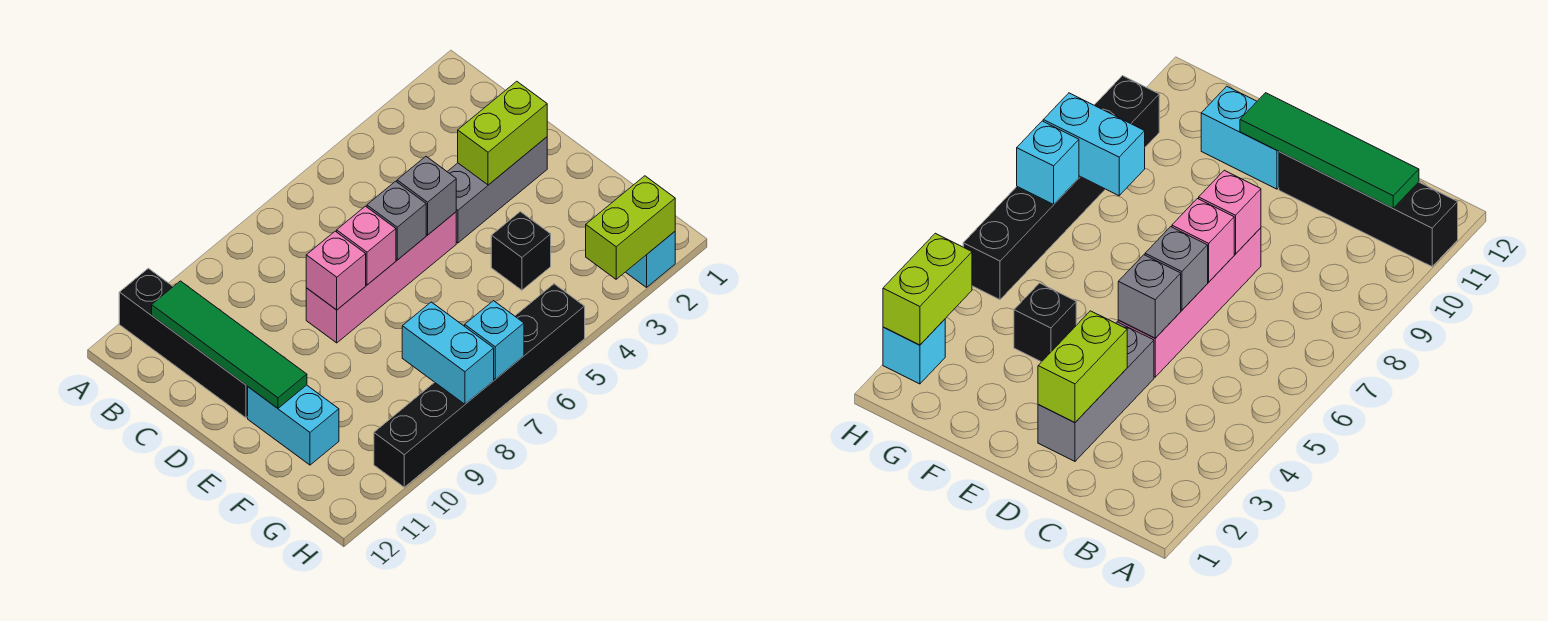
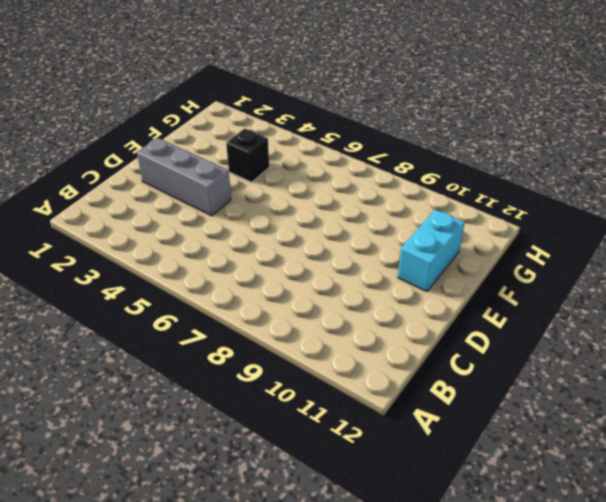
none -> black brick A11:D11 level 1
none -> pink brick D5:D8 level 1
none -> cyan brick H2 level 1

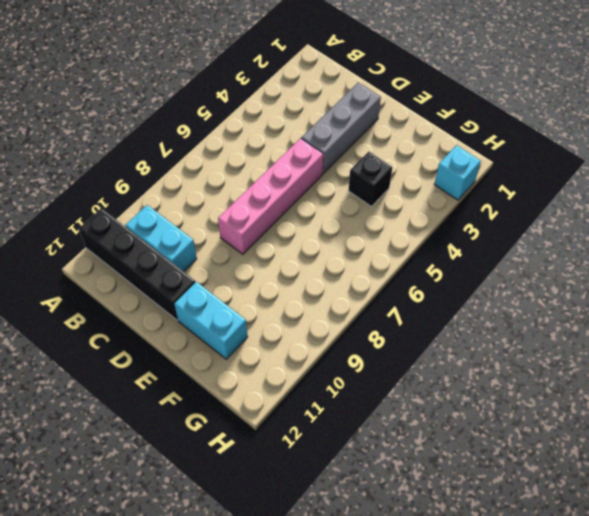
cyan brick B10:C10 level 1 -> cyan brick G8:H8 level 2
none -> black brick H5:H10 level 1
none -> green tile B11:E11 level 2
none -> lime brick D2:D3 level 2

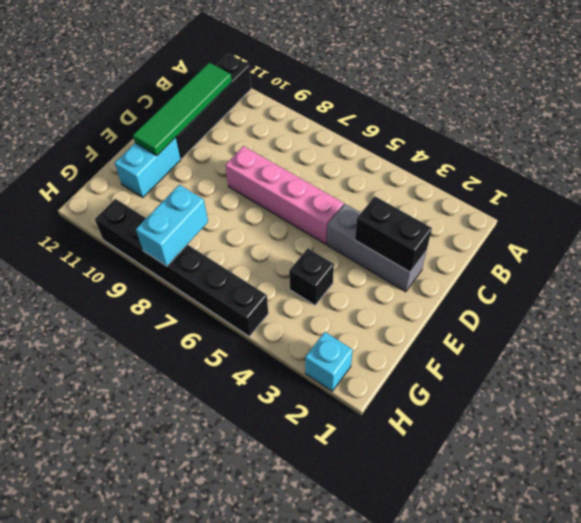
black brick D2:D3 level 2 -> lime brick D2:D3 level 2
none -> grey brick D5 level 2
none -> grey brick D6 level 2
none -> pink brick D7 level 2

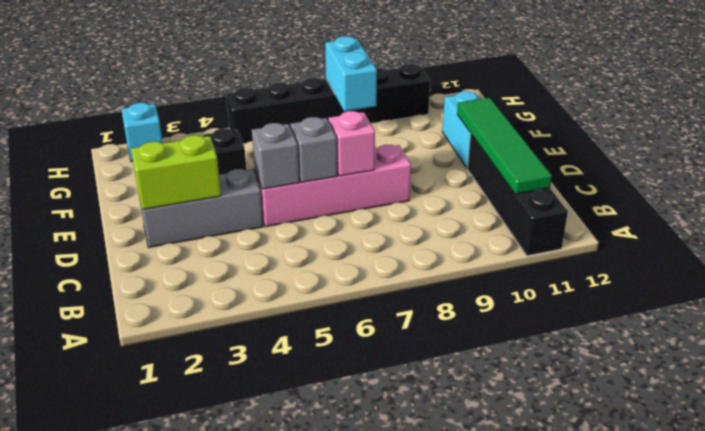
none -> pink brick D8 level 2
none -> lime brick H2:H3 level 2
none -> cyan brick H7 level 2

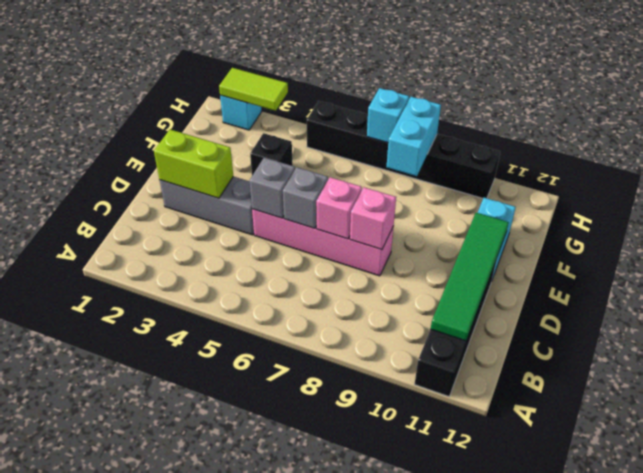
lime tile H2:H3 level 2 -> lime brick H2:H3 level 2

